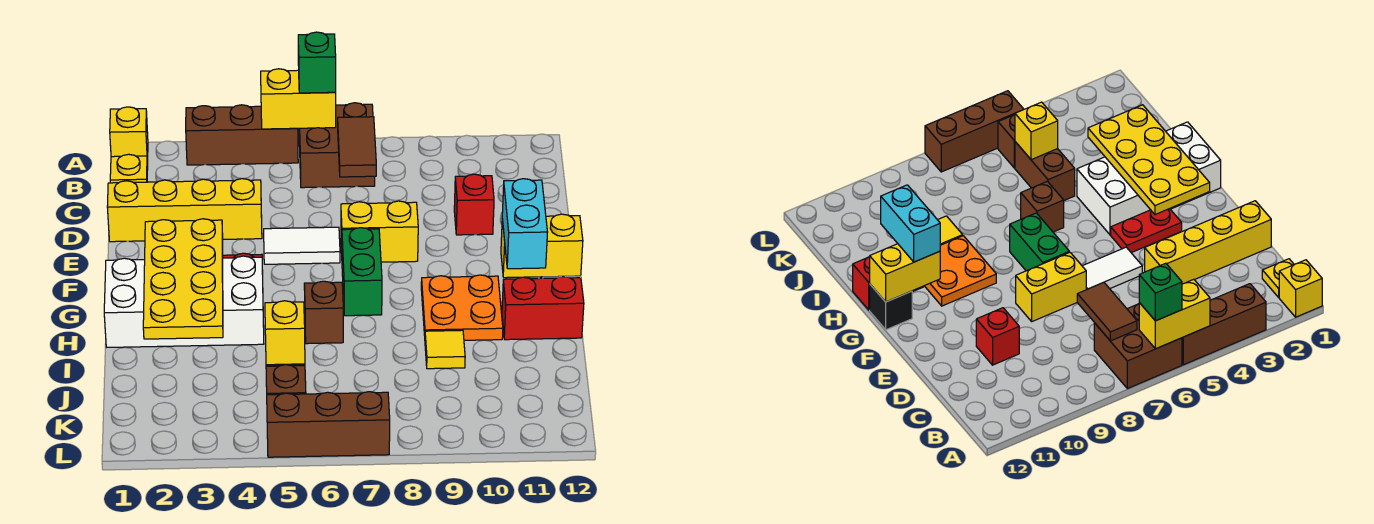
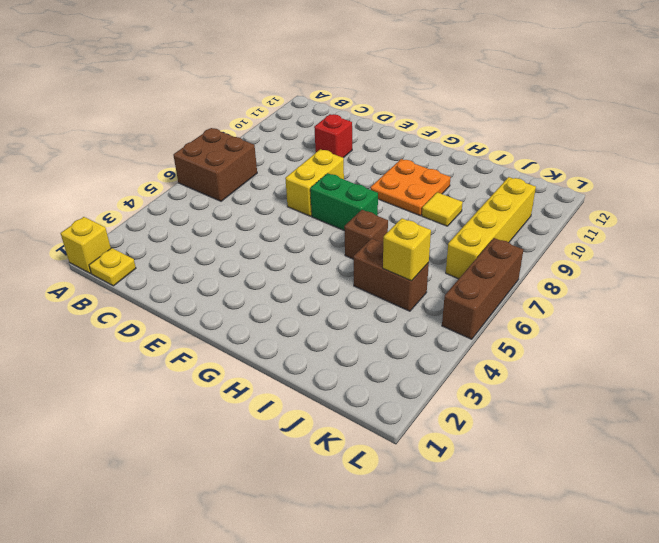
yellow brick K7:K10 level 1 -> yellow brick D1:D4 level 1
none -> brown brick A3:A5 level 1
none -> white tile E5:E6 level 1
none -> red plate F3:F4 level 1

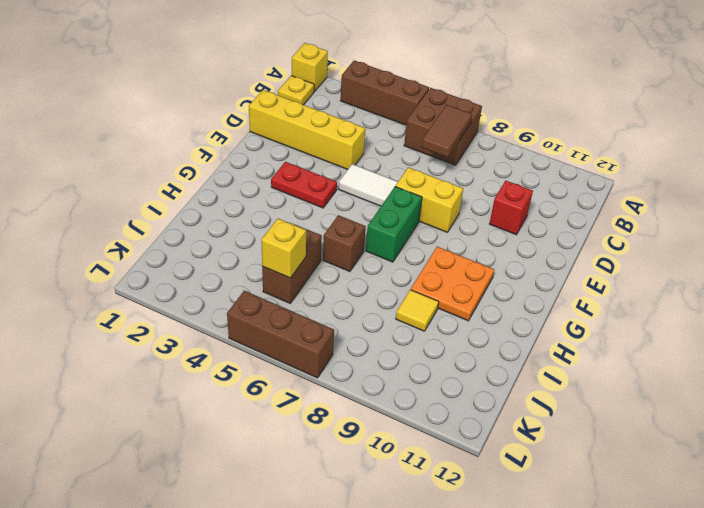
none -> white brick G1:H4 level 1
none -> black brick G12 level 1
none -> red brick H11:H12 level 1

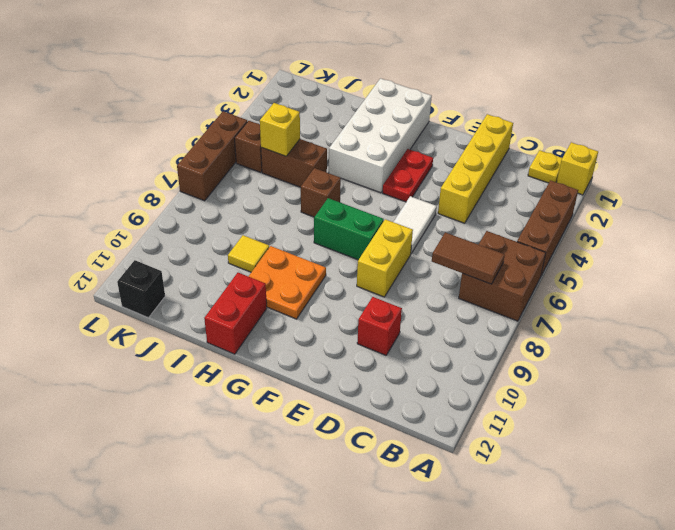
black brick K12 level 1 -> black brick G12 level 1
none -> yellow brick A5:A6 level 2
none -> yellow plate F2:I3 level 2
none -> yellow brick G11:G12 level 2

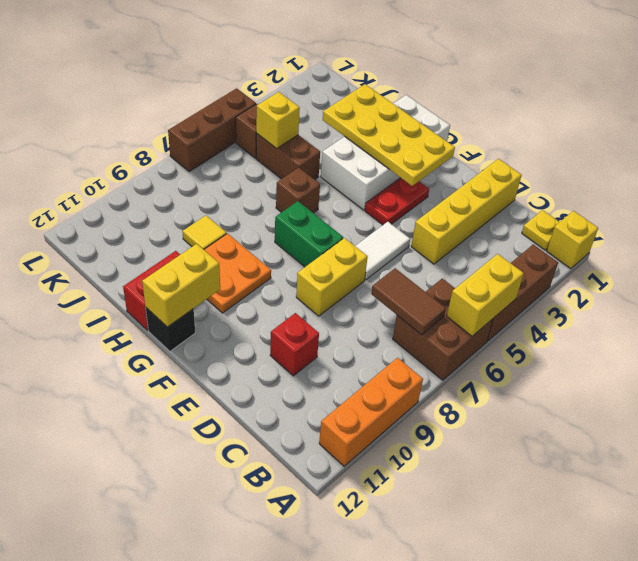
orange brick A9:A11 level 1 -> none
none -> green brick A6 level 3
none -> cyan brick G11:H11 level 3

